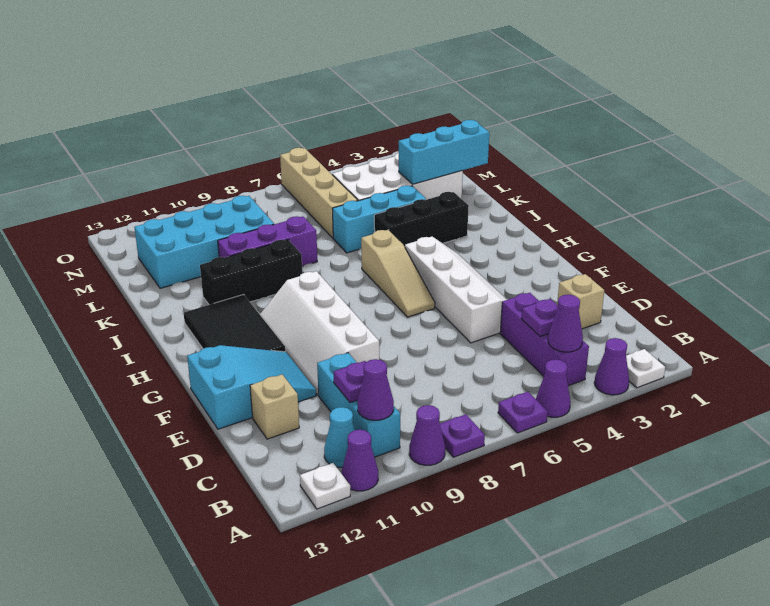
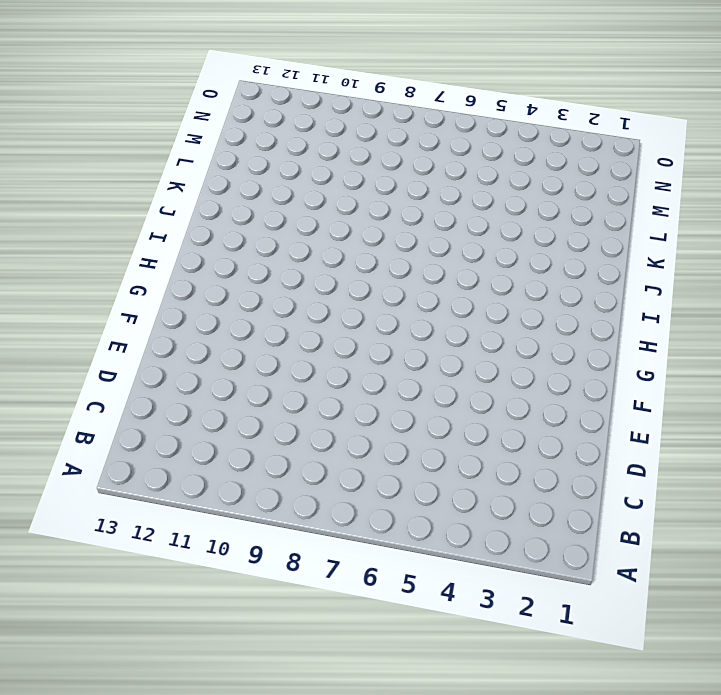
none -> white plate A2 level 1
none -> purple cone A3 level 1
none -> purple cone A5 level 1
none -> purple plate A6 level 1

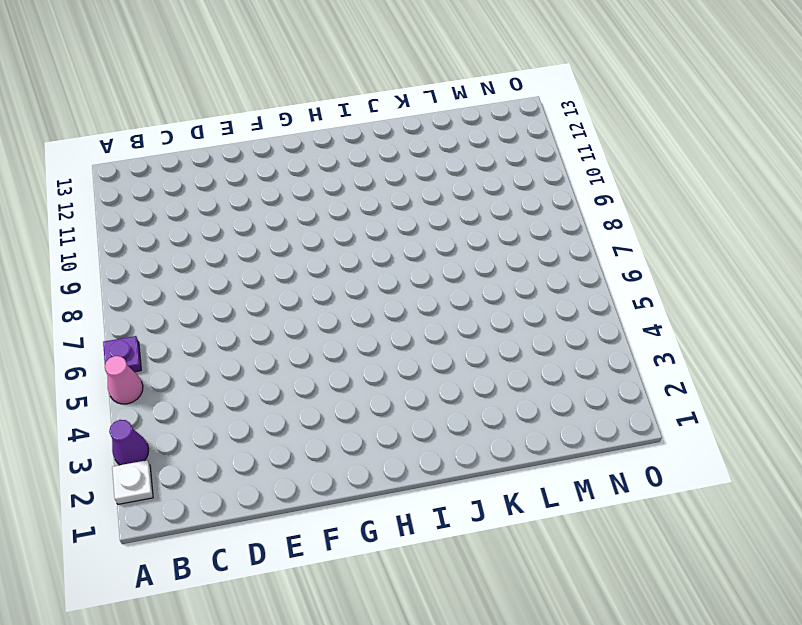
pink cone A5 level 1 -> purple cone A5 level 1
none -> purple plate A8 level 1
none -> purple cone A9 level 1
none -> purple cone A11 level 1
none -> white plate A12 level 1

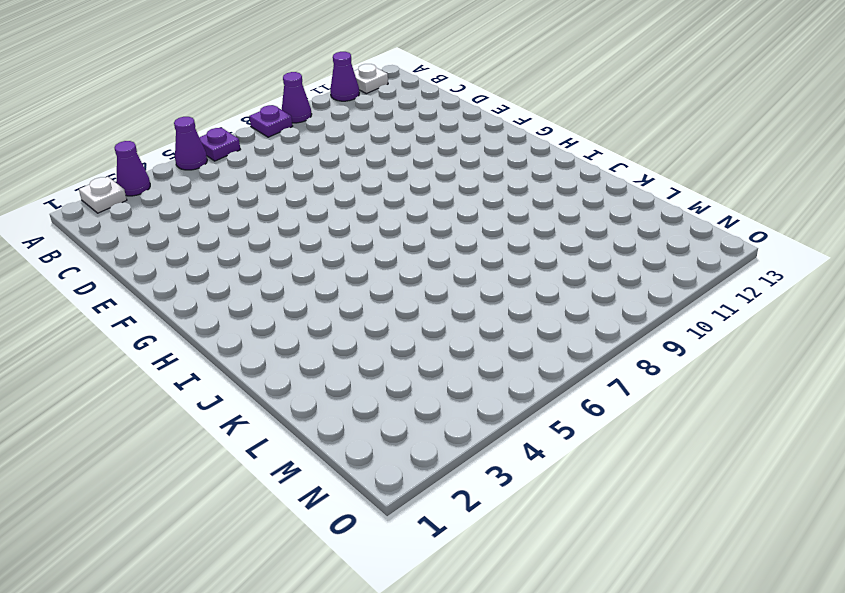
none -> purple brick B4:D4 level 1
none -> cyan brick B10:D10 level 1
none -> cyan cone B11 level 1
none -> tan brick D2 level 1

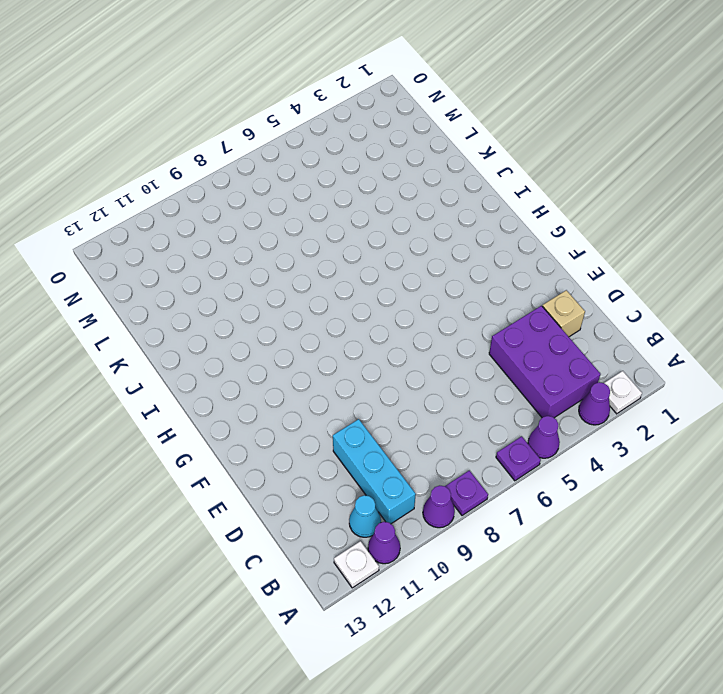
purple brick B3:D4 level 1 -> purple brick B4:D4 level 1
none -> tan brick D12 level 1
none -> white slope E4:H5 level 1 top 5
none -> white slope E9:H10 level 1 top 9
none -> cyan slope E11:F13 level 1 top 13

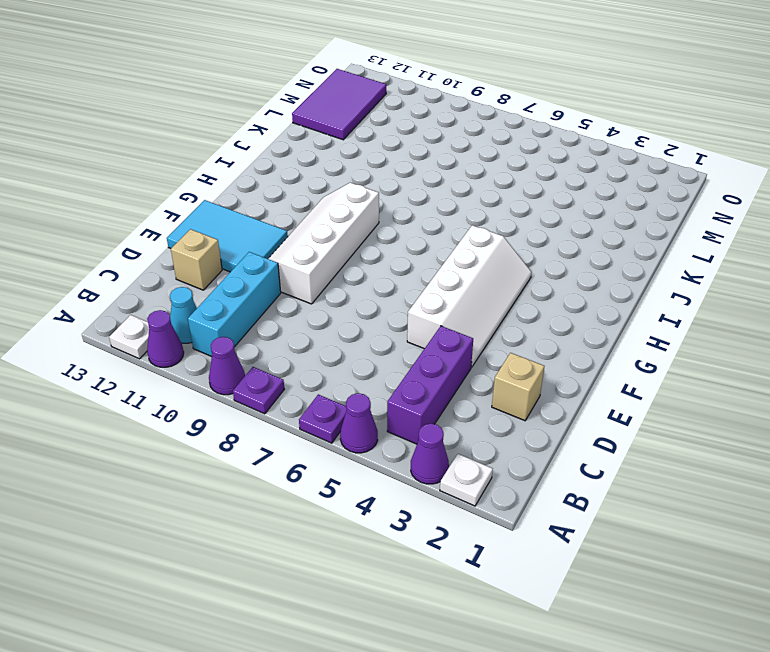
cyan tile E11:F13 level 1 -> cyan slope E11:F13 level 1 top 13
purple tile L12:N13 level 1 -> cyan brick L9:M12 level 1
none -> tan slope G6:I6 level 1 top I
none -> black tile G11:I12 level 1
none -> black brick J3:J5 level 1
none -> black brick J9:J11 level 1

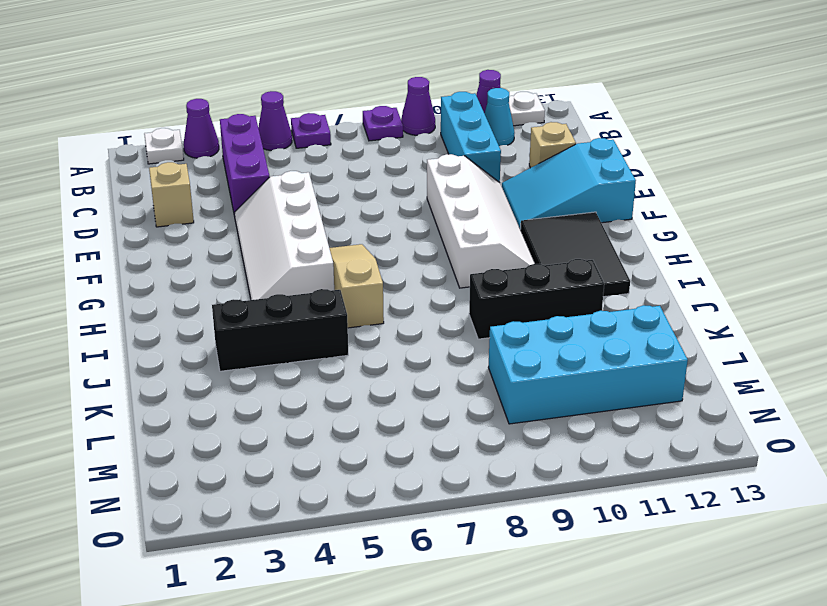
none -> cyan brick K4:K6 level 1
none -> purple brick K8:K10 level 1
none -> white brick L2:M5 level 1
none -> tan brick L6:O6 level 1

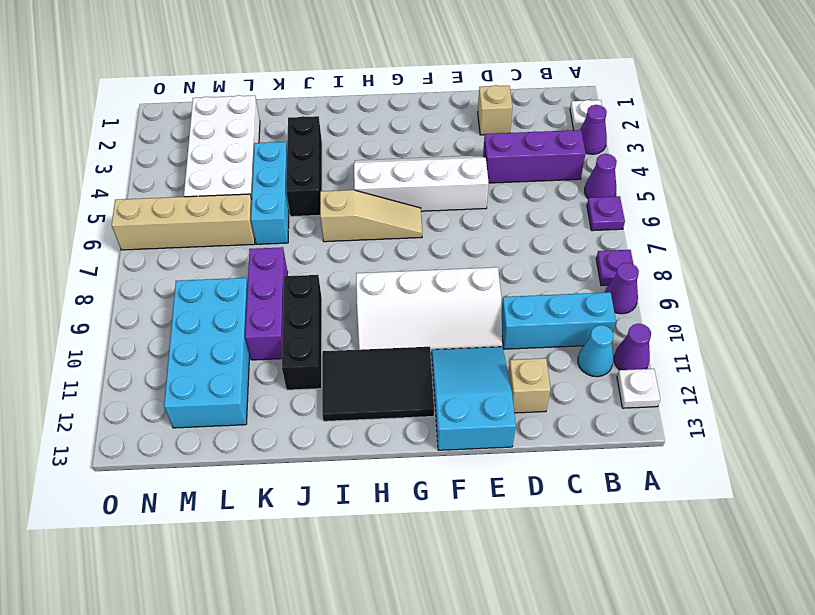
none -> purple cone B4 level 2
none -> purple cone B10 level 2
none -> purple plate C4 level 2
none -> purple plate C10 level 2

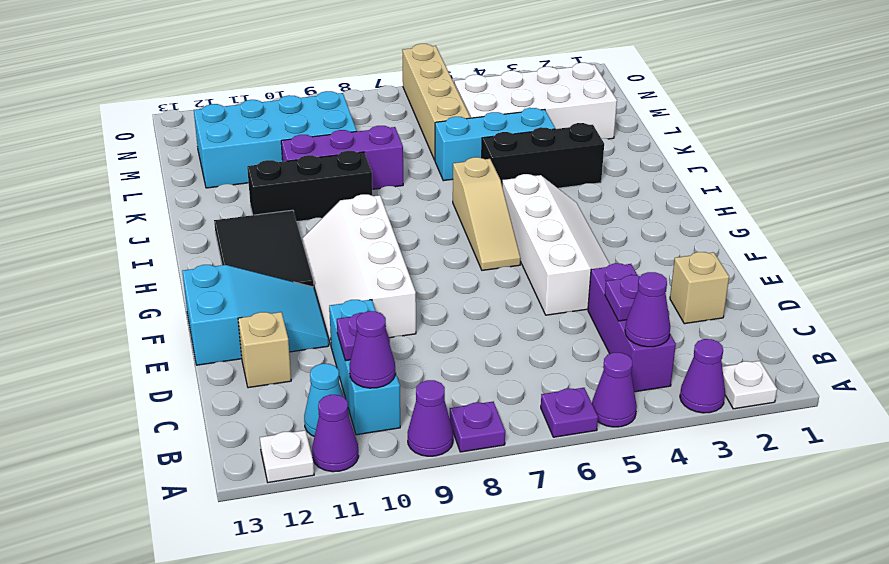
none -> cyan brick L1:L3 level 2

